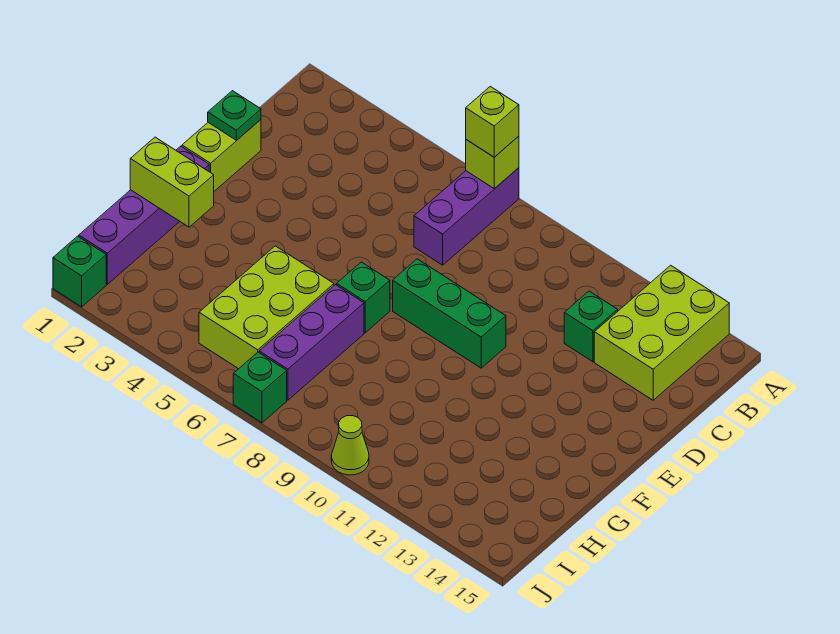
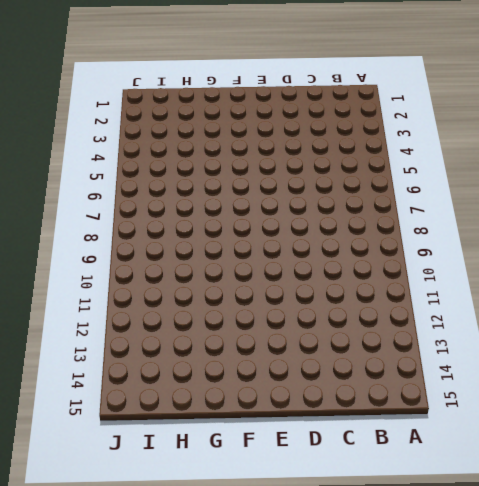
none -> purple brick A7:C7 level 1
none -> lime brick A13:C14 level 1
none -> green brick C12 level 1

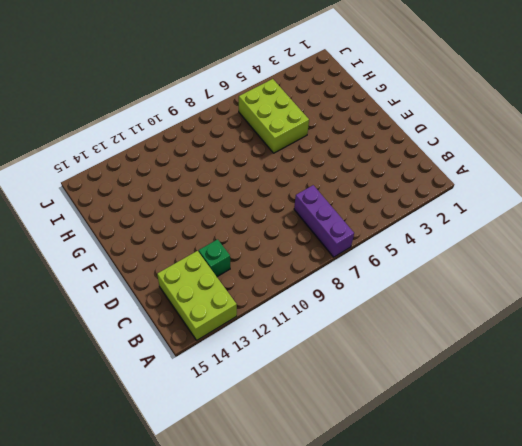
none -> lime brick D1:E1 level 1
none -> green brick E8:E10 level 1
none -> purple brick F1:I1 level 1

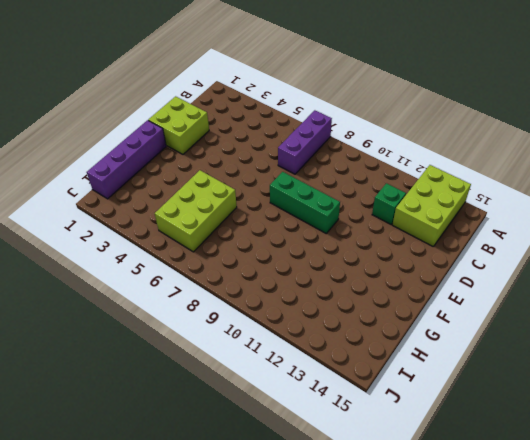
lime brick D1:E2 level 1 -> lime brick D1:E1 level 1
none -> green brick F7 level 1
none -> purple brick G7:I7 level 1
none -> green brick J1 level 1

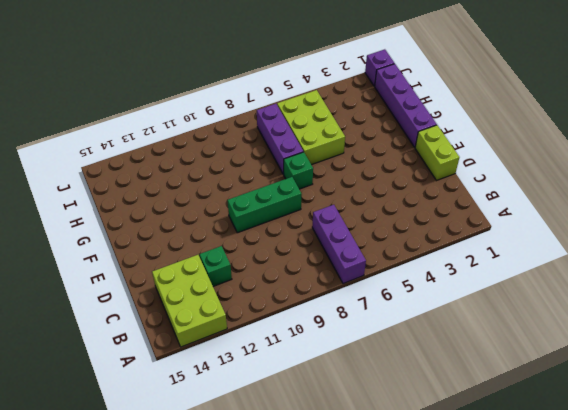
purple brick J1 level 1 -> green brick J1 level 1
none -> green brick J7 level 1
none -> lime cone J10 level 1
none -> lime brick A7 level 2

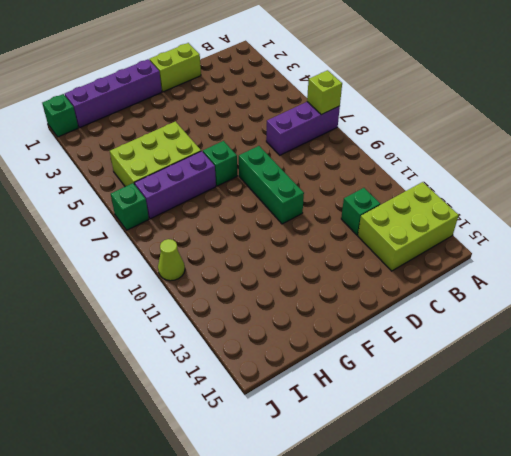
none -> green plate D1 level 2
none -> lime brick G1:G2 level 2
none -> lime brick A7 level 3

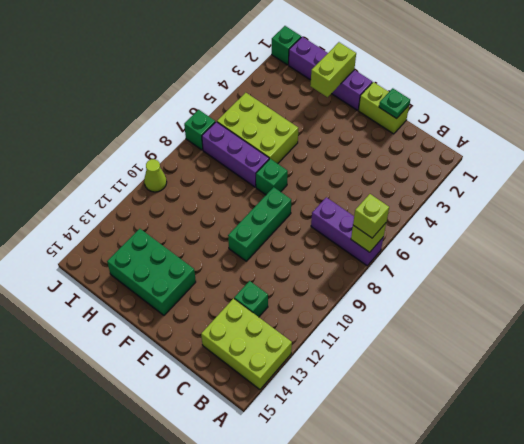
green brick F13:H14 level 1 -> none

